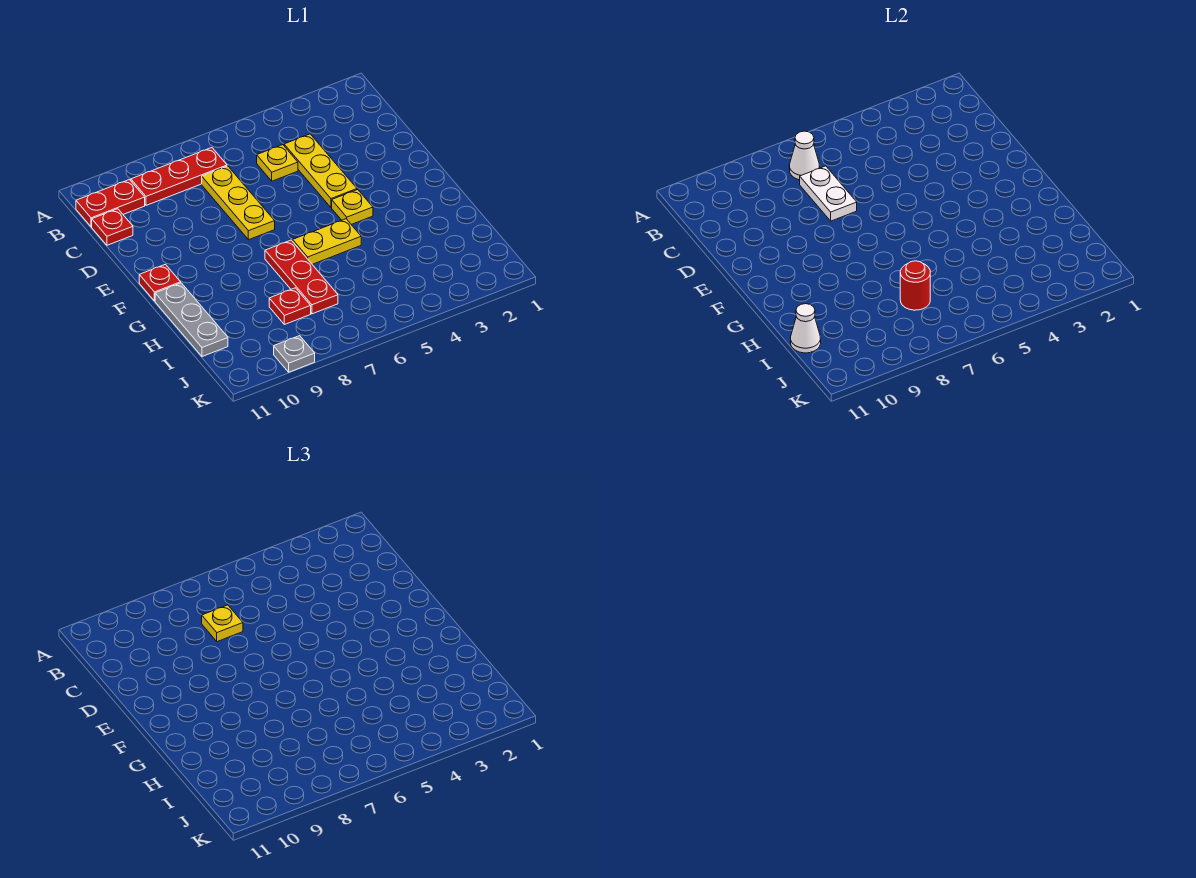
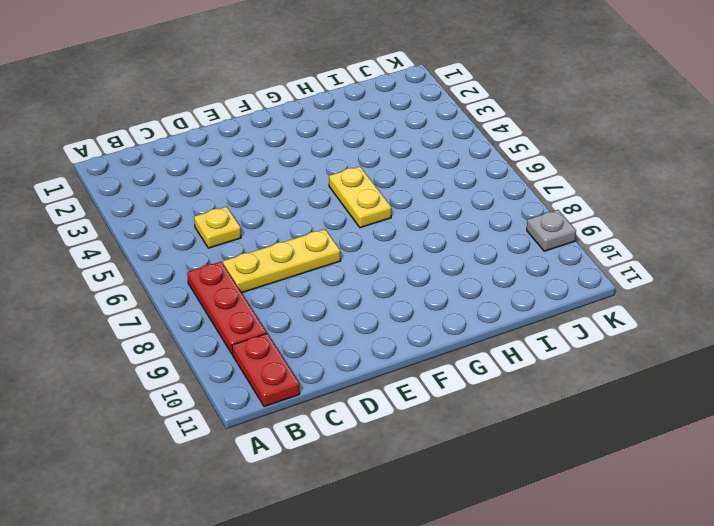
none -> yellow plate C4:E4 level 1
none -> red plate C11 level 1
none -> yellow plate F4 level 1

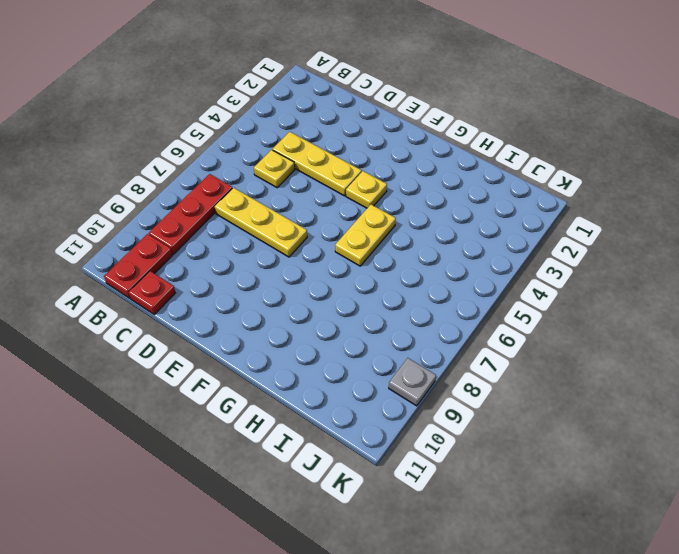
none -> red plate F11 level 1
none -> red plate G7:I7 level 1
none -> grey plate G11:I11 level 1

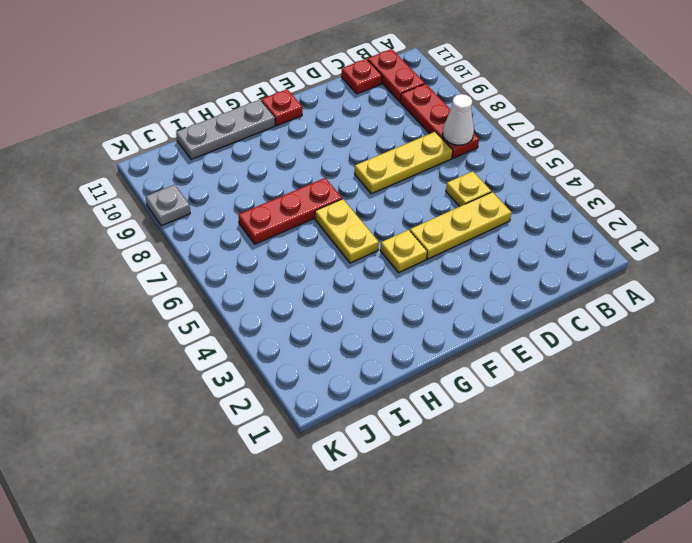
none -> red plate I8 level 1
none -> white plate C7:D7 level 2
none -> red round brick I7 level 2

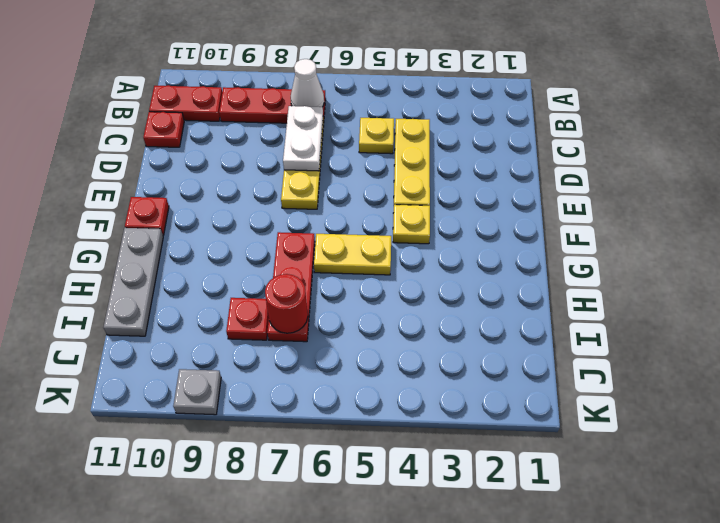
none -> white cone I11 level 2
none -> yellow plate C7 level 3

